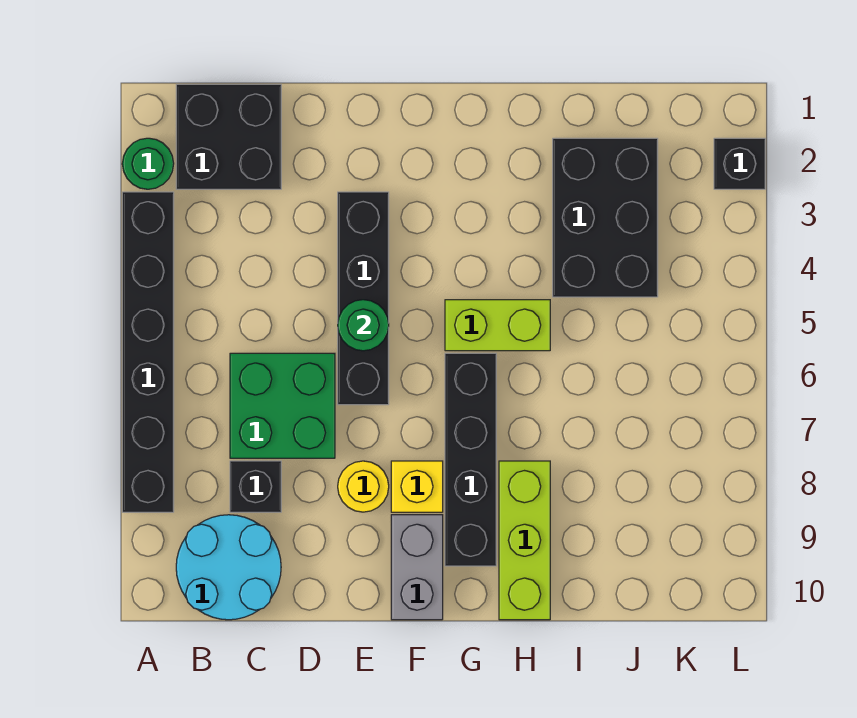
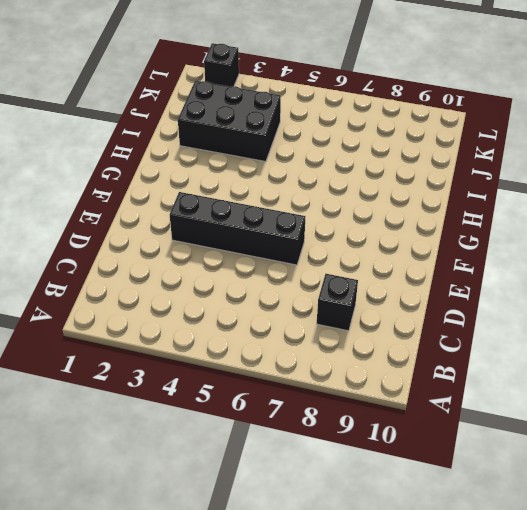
none -> green round brick A2 level 1
none -> black brick A3:A8 level 1
none -> black brick B1:C2 level 1

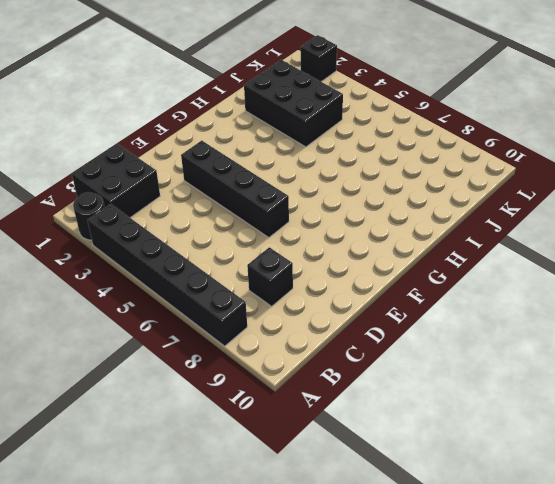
black round brick A2 level 1 -> green round brick A2 level 1
none -> cyan round brick B9:C10 level 1
none -> green brick C6:D7 level 1
none -> yellow round brick E8 level 1

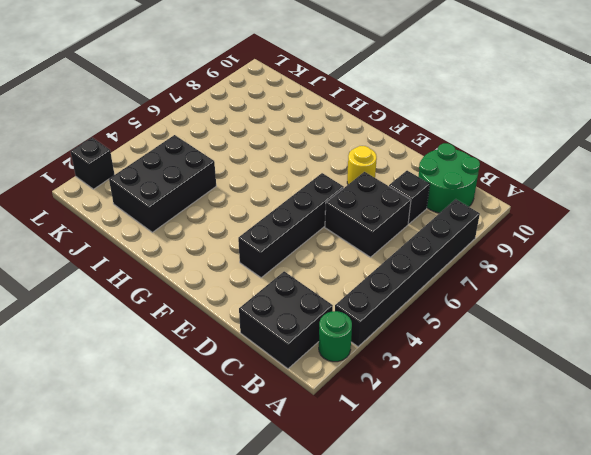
green round brick B9:C10 level 1 -> cyan round brick B9:C10 level 1
black brick C6:D7 level 1 -> green brick C6:D7 level 1
none -> yellow brick F8 level 1
none -> grey brick F9:F10 level 1
none -> lime brick G5:H5 level 1

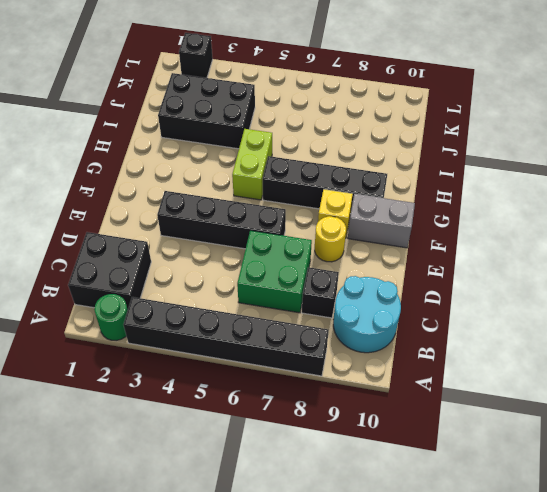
none -> lime brick H8:H10 level 1
none -> green round brick E5 level 2

